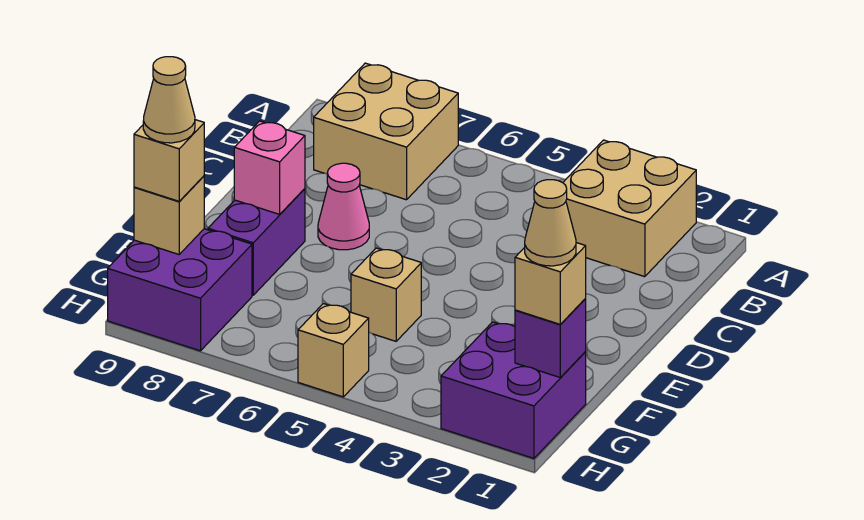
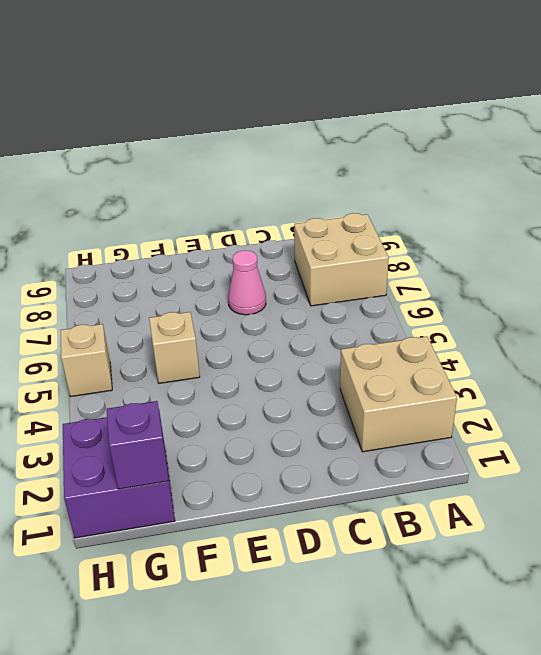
none -> purple brick E8:F8 level 1
none -> purple brick G8:H9 level 1
none -> pink brick E8 level 2

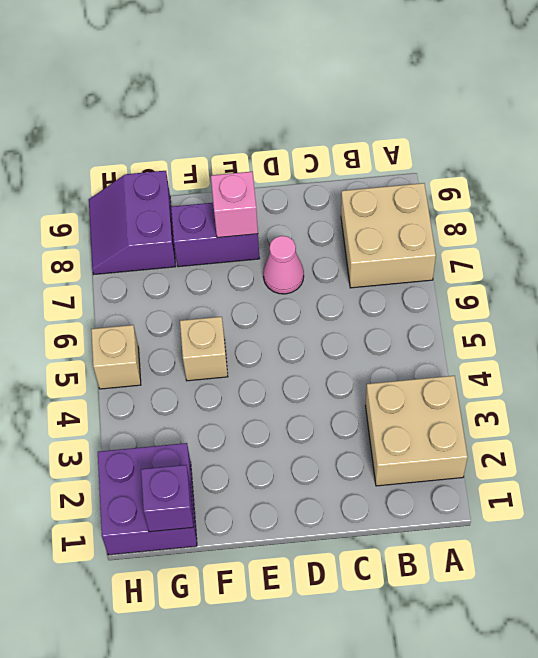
purple slope G8:H9 level 1 top G -> purple brick G8:H9 level 1
none -> tan brick G9 level 2
none -> tan brick G1 level 3
none -> tan brick G9 level 3

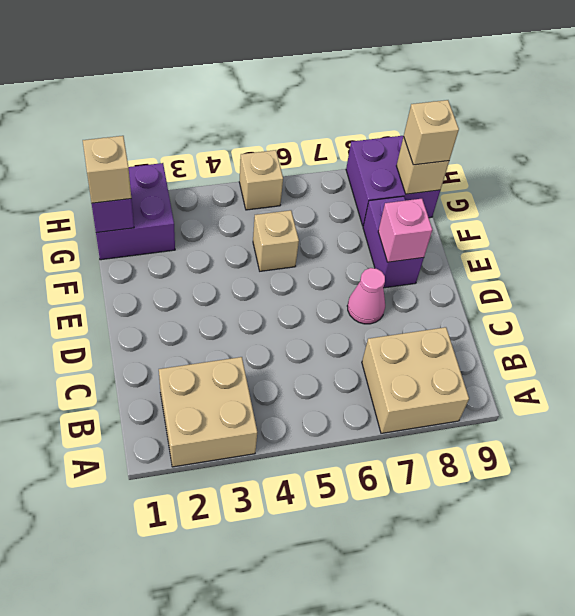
none -> tan cone G1 level 4
none -> tan cone G9 level 4

